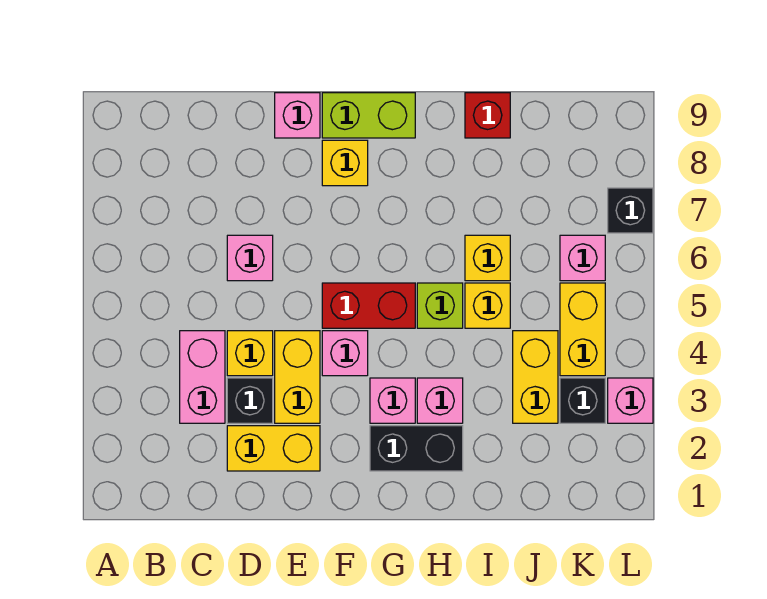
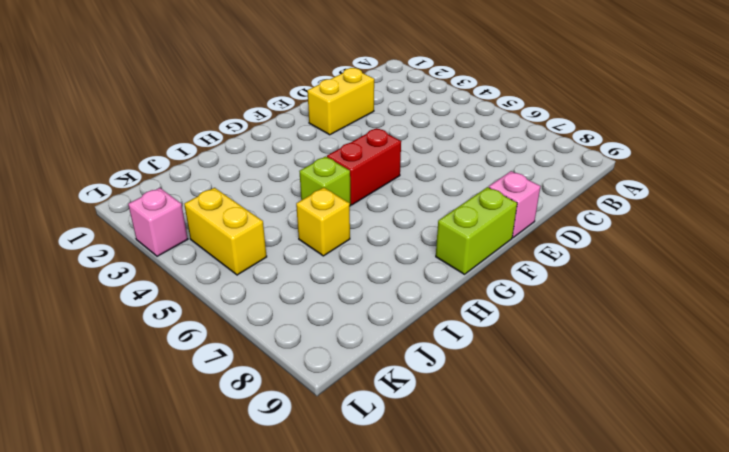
none -> pink brick C3:C4 level 1
none -> black brick D3 level 1
none -> yellow brick D4 level 1

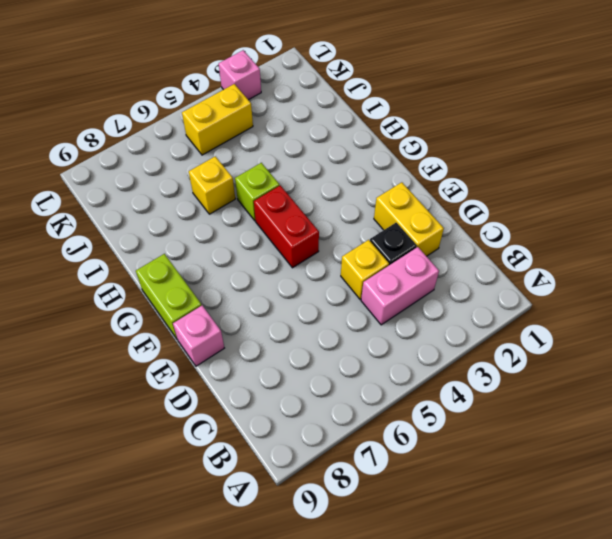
none -> pink brick D6 level 1
none -> yellow brick E3:E4 level 1
none -> pink brick F4 level 1

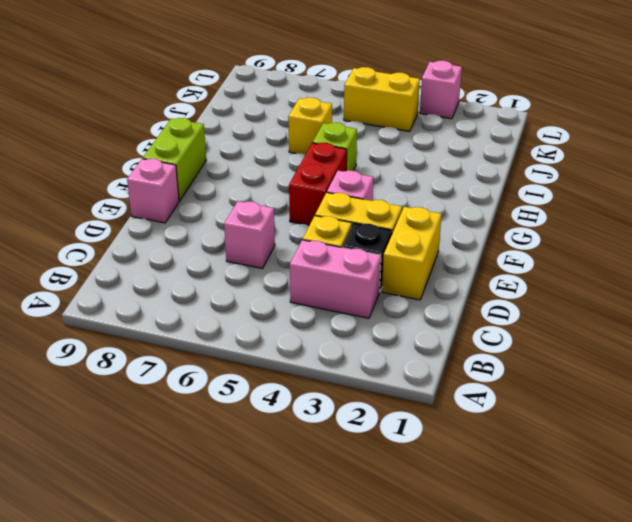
none -> yellow brick F8 level 1
none -> black brick G2:H2 level 1
none -> pink brick G3 level 1

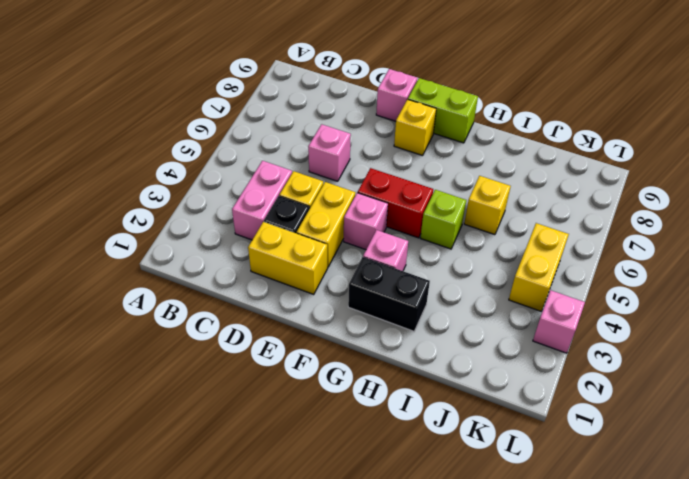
none -> pink brick H3 level 1
none -> yellow brick I5 level 1
none -> red brick I9 level 1

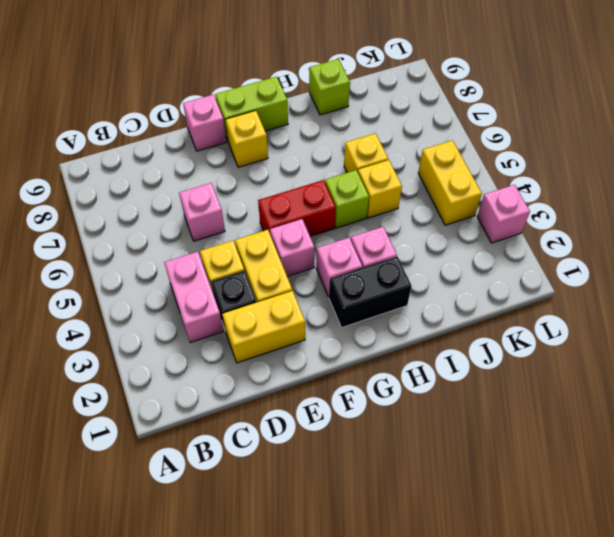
lime brick I9 level 1 -> red brick I9 level 1
none -> yellow brick J3:J4 level 1
none -> black brick K3 level 1
none -> pink brick K6 level 1

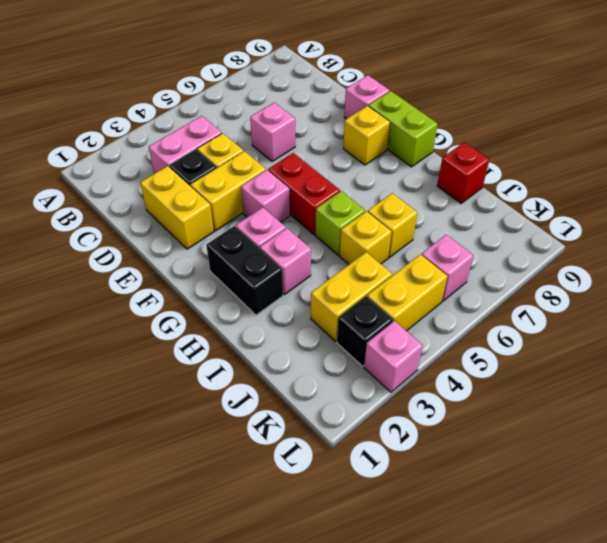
none -> black brick L7 level 1

